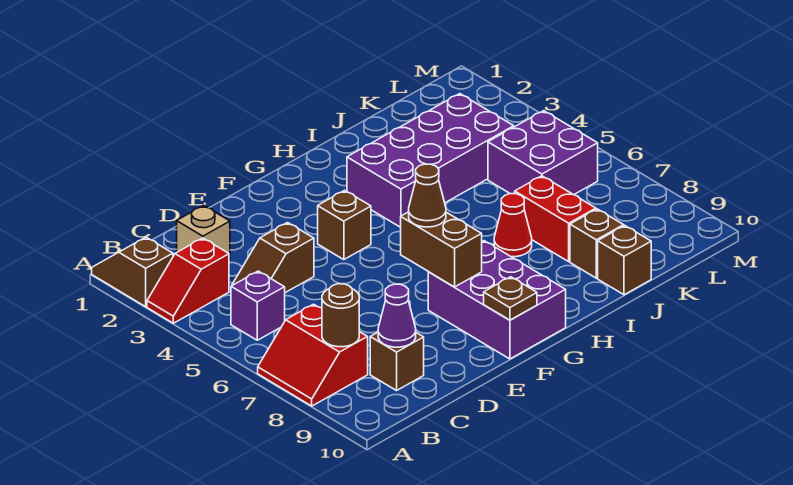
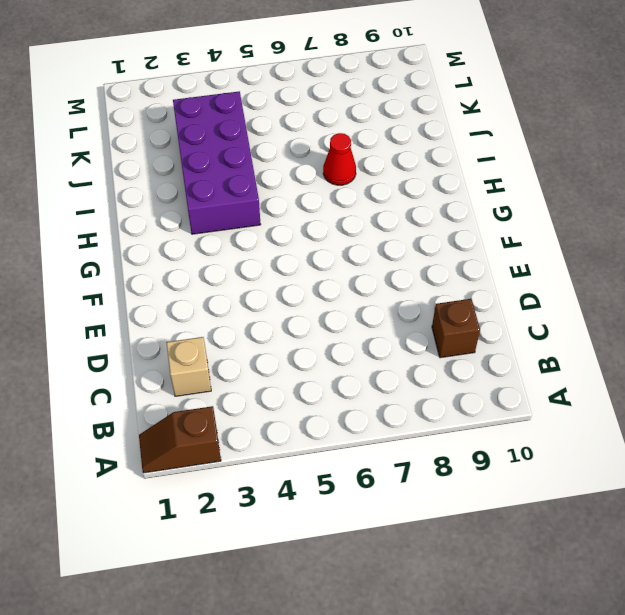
none -> red slope A3:B3 level 1 top B
none -> red slope A7:B8 level 1 top B
none -> purple brick B5 level 1

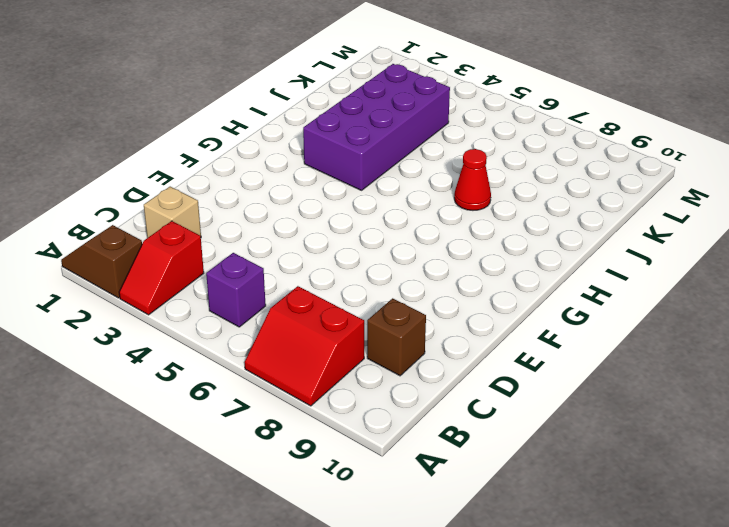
none -> brown slope C4:D4 level 1 top D
none -> brown brick F4 level 1
none -> purple brick F8:G10 level 1

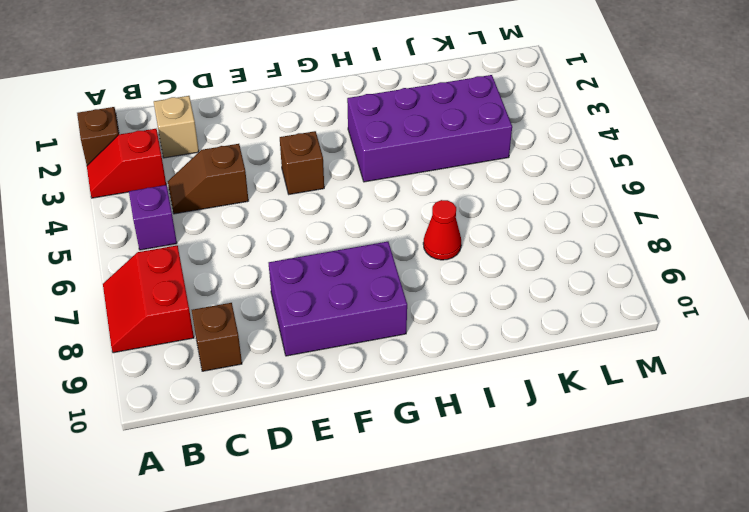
purple brick E8:G9 level 1 -> purple brick F8:G10 level 1
none -> red brick J7:J8 level 1
none -> brown brick J9 level 1
none -> brown brick J10 level 1

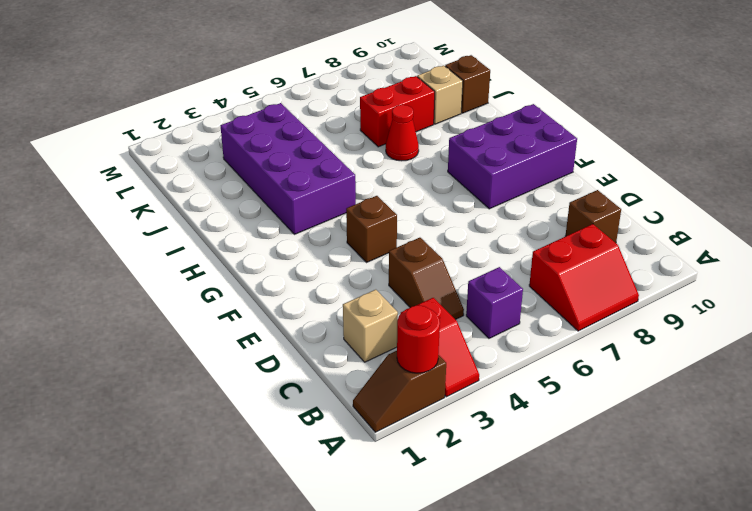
red round brick A2 level 2 -> none
tan brick J9 level 1 -> brown brick J9 level 1
none -> purple brick K5:L6 level 1
none -> brown round brick B8 level 2
none -> purple cone C9 level 2

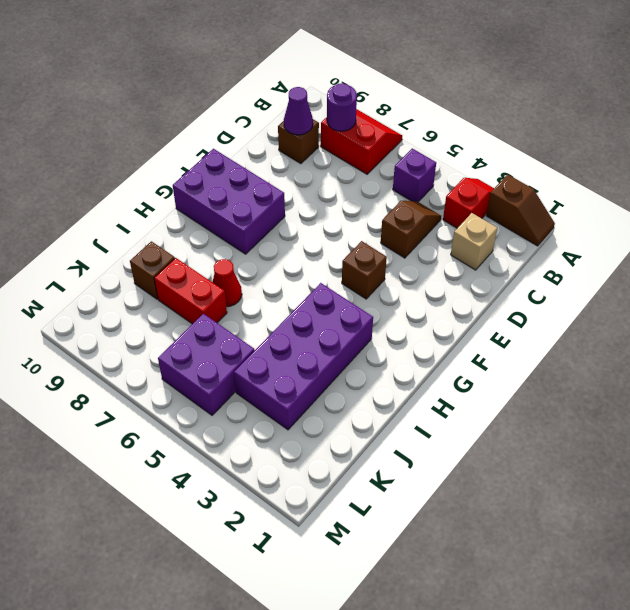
purple round brick B8 level 2 -> brown round brick B8 level 2
none -> brown brick J10 level 1
none -> brown brick F7:F8 level 2
none -> brown plate F10 level 2

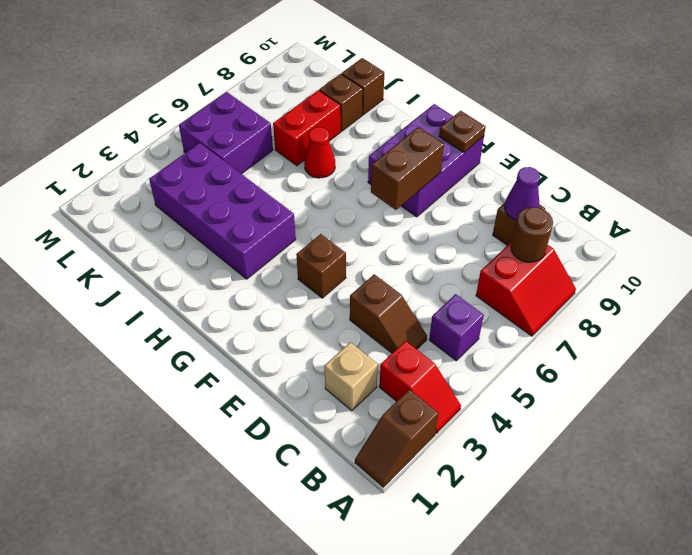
none -> brown cone F7 level 3

